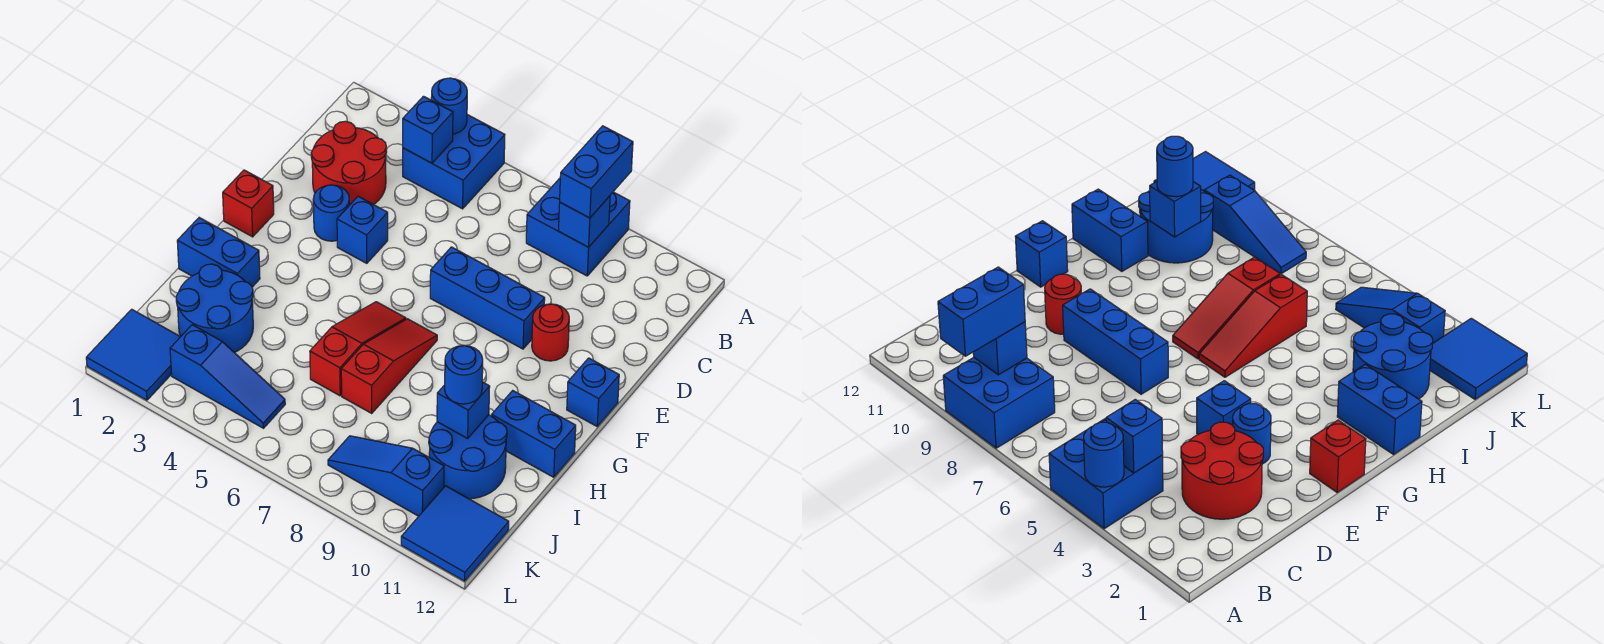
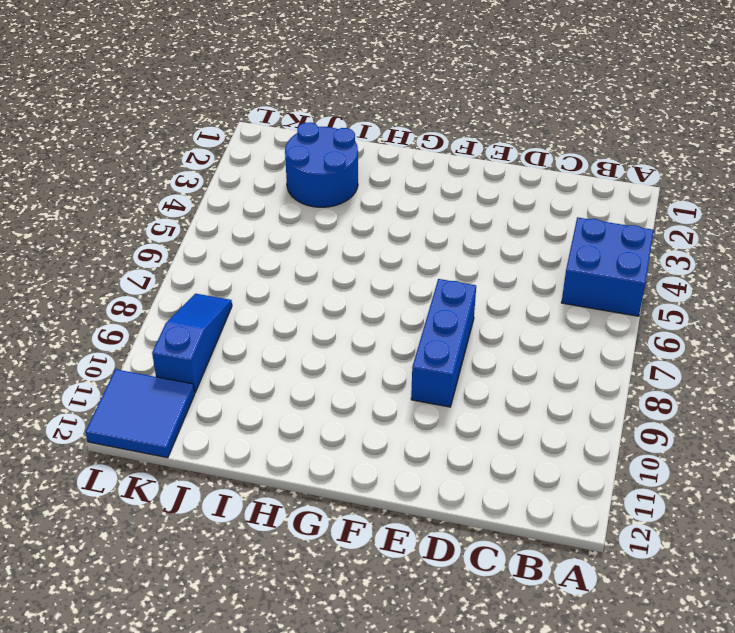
none -> blue brick A8:B9 level 1
none -> red round brick C2:D3 level 1
none -> blue round brick E3 level 1

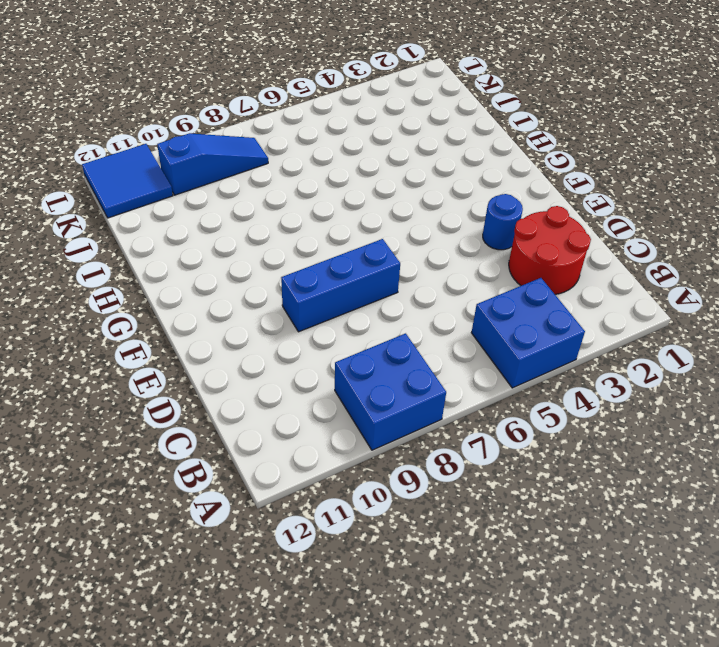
none -> blue brick E4 level 1
none -> red round brick E10 level 1
none -> red brick F1 level 1

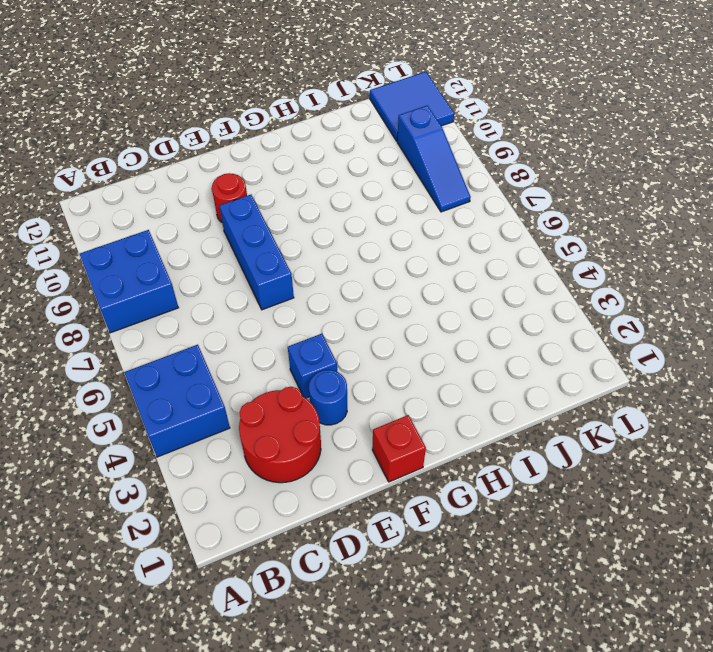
none -> blue brick F12 level 1
none -> red slope G6:I6 level 1 top I
none -> red slope G7:I7 level 1 top I

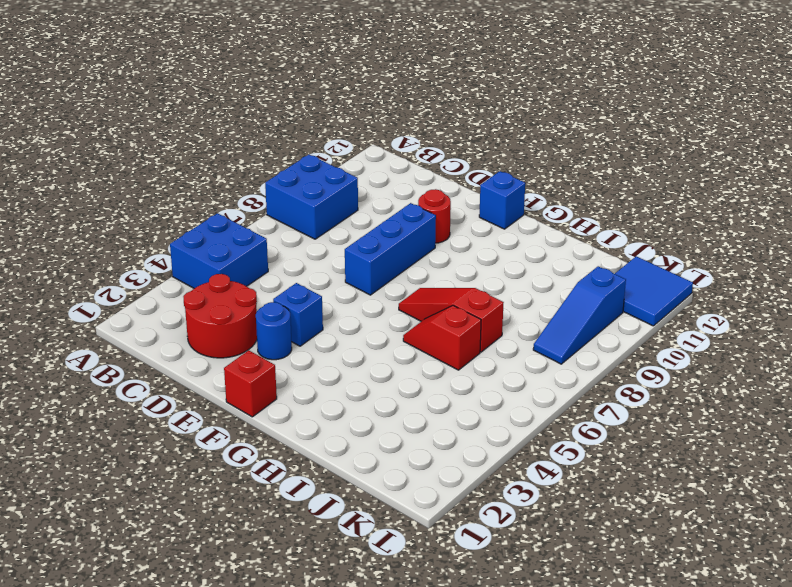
red slope H6:I6 level 1 top I -> red slope G6:I6 level 1 top I
none -> blue brick H1:H2 level 1
none -> blue brick H11:H12 level 1
none -> blue round brick I2:J3 level 1

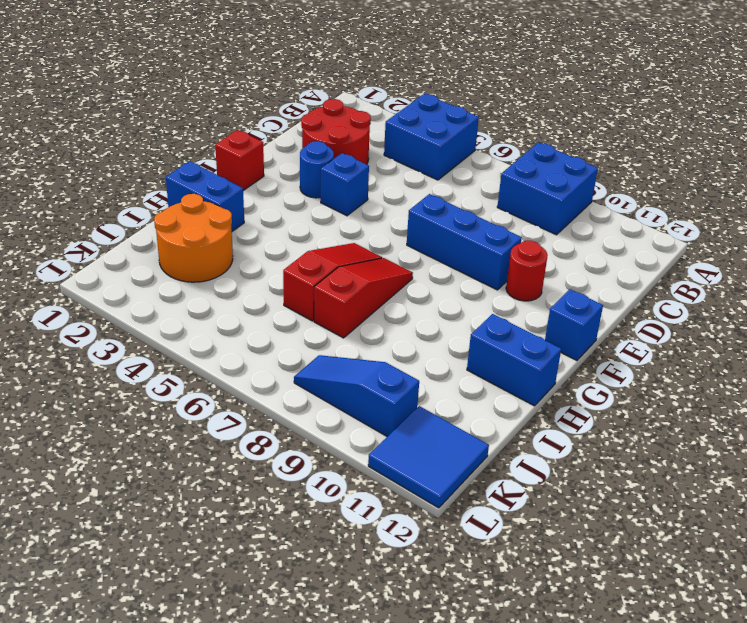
orange round brick I2:J3 level 1 -> blue round brick I2:J3 level 1
none -> blue round brick I10:J11 level 1
none -> blue tile K1:L2 level 1
none -> blue slope K3:K5 level 1 top 3

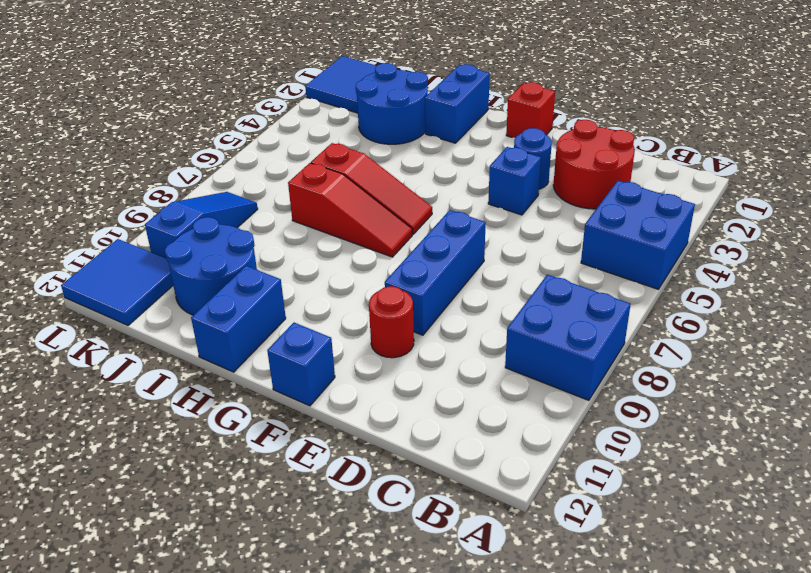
none -> blue slope K3:K5 level 1 top 3
none -> blue round brick A4 level 2
none -> blue brick B4 level 2

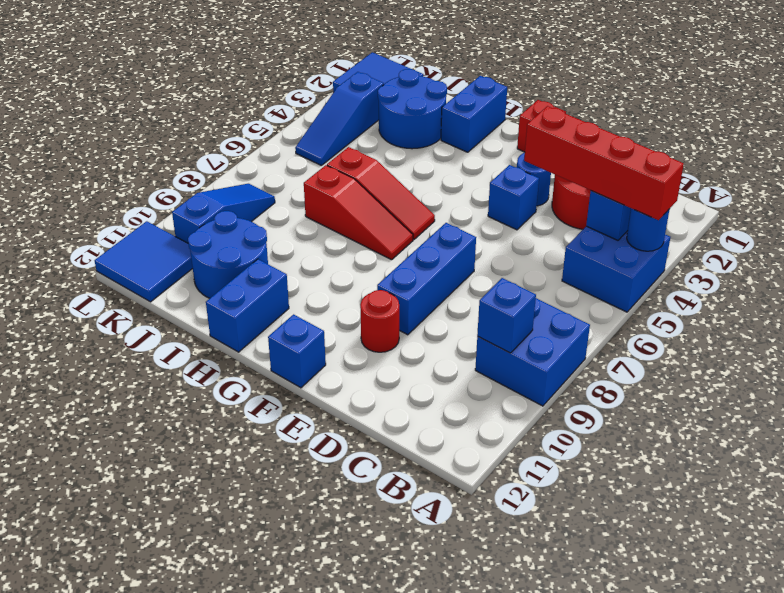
red brick A4:D4 level 3 -> none
none -> blue brick I10 level 2
none -> blue brick A9:B9 level 3
none -> blue round brick I10 level 3

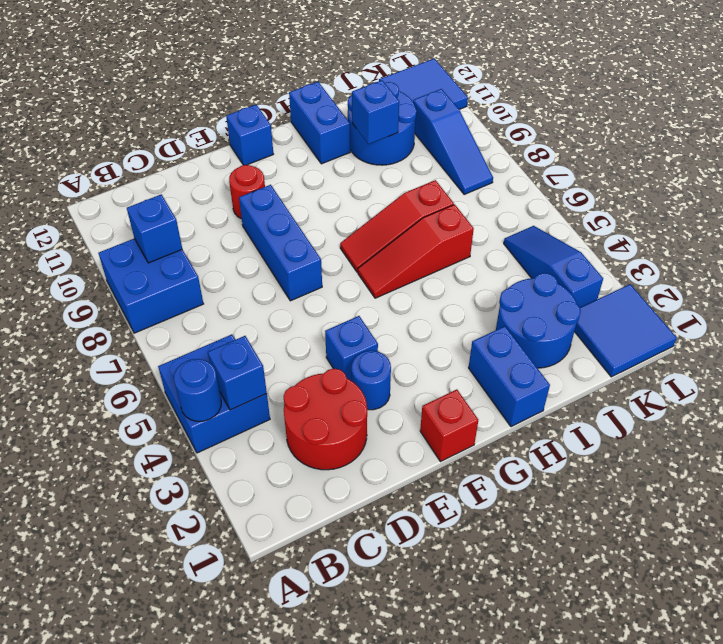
none -> blue brick A9:B9 level 3
none -> blue round brick I10 level 3

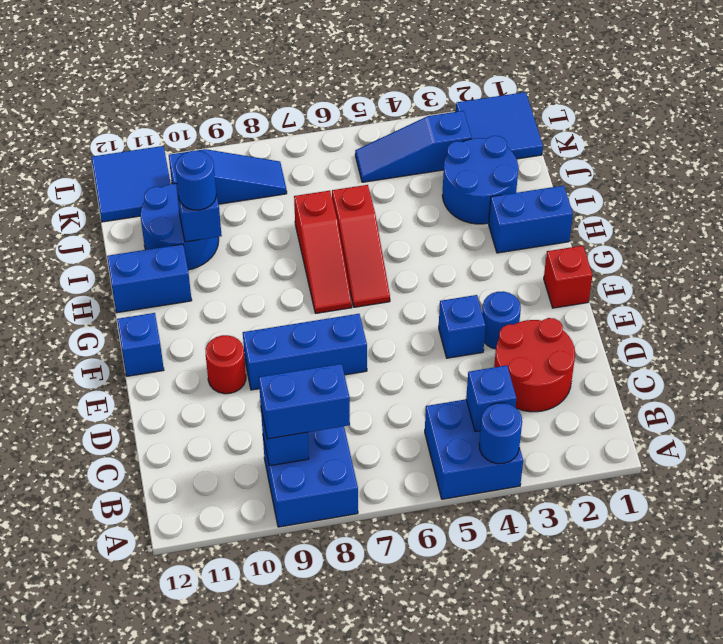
blue brick B8:B9 level 3 -> blue brick A9:B9 level 3

